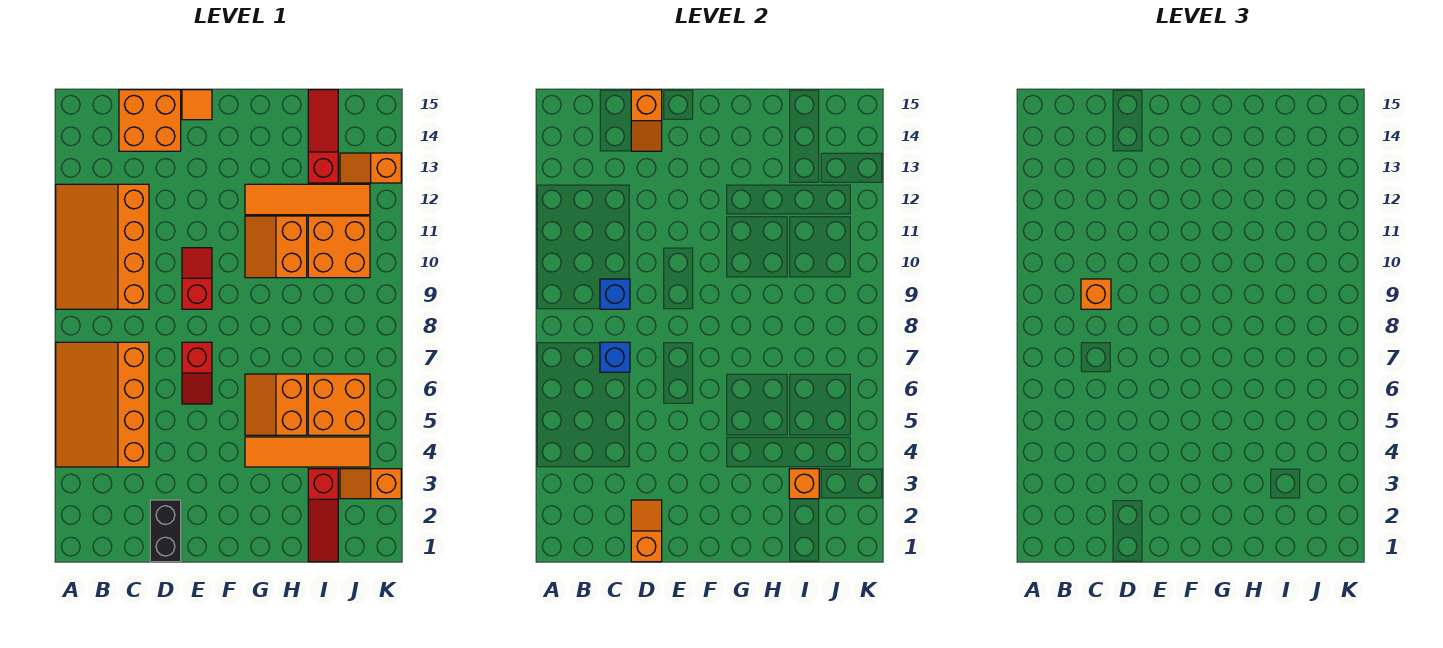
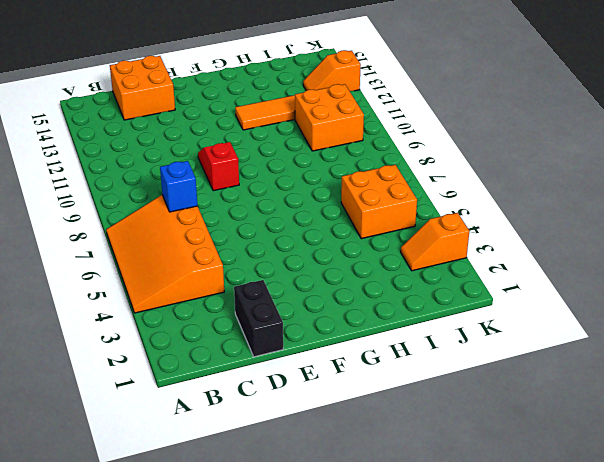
none -> orange slope A9:C12 level 1 top C
none -> red slope E6:E7 level 1 top 7
none -> orange tile E15 level 1

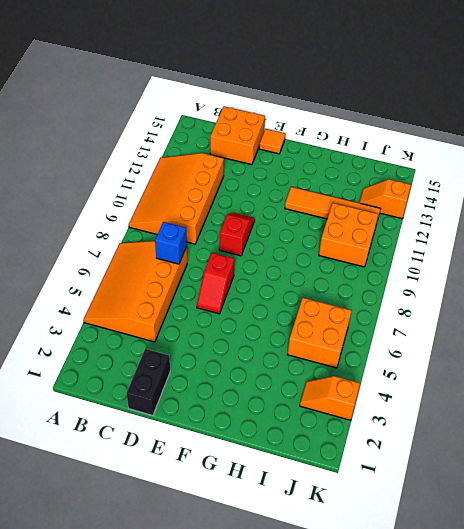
none -> orange tile G4:J4 level 1
none -> orange slope G5:H6 level 1 top H
none -> orange slope G10:H11 level 1 top H

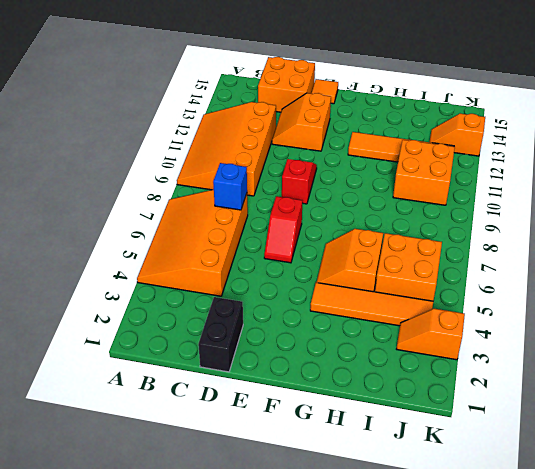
orange slope D12:E13 level 1 top E -> orange slope G10:H11 level 1 top H
none -> red slope I1:I3 level 1 top 3
none -> red slope I13:I15 level 1 top 13
none -> blue brick C9 level 2

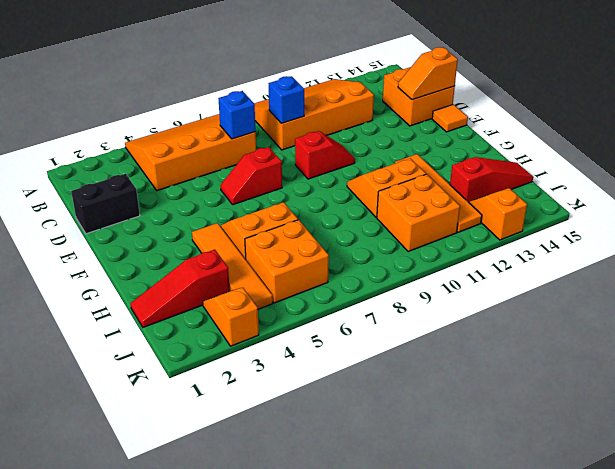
none -> orange slope D1:D2 level 2 top 1
none -> orange brick I3 level 2
none -> orange brick C9 level 3

